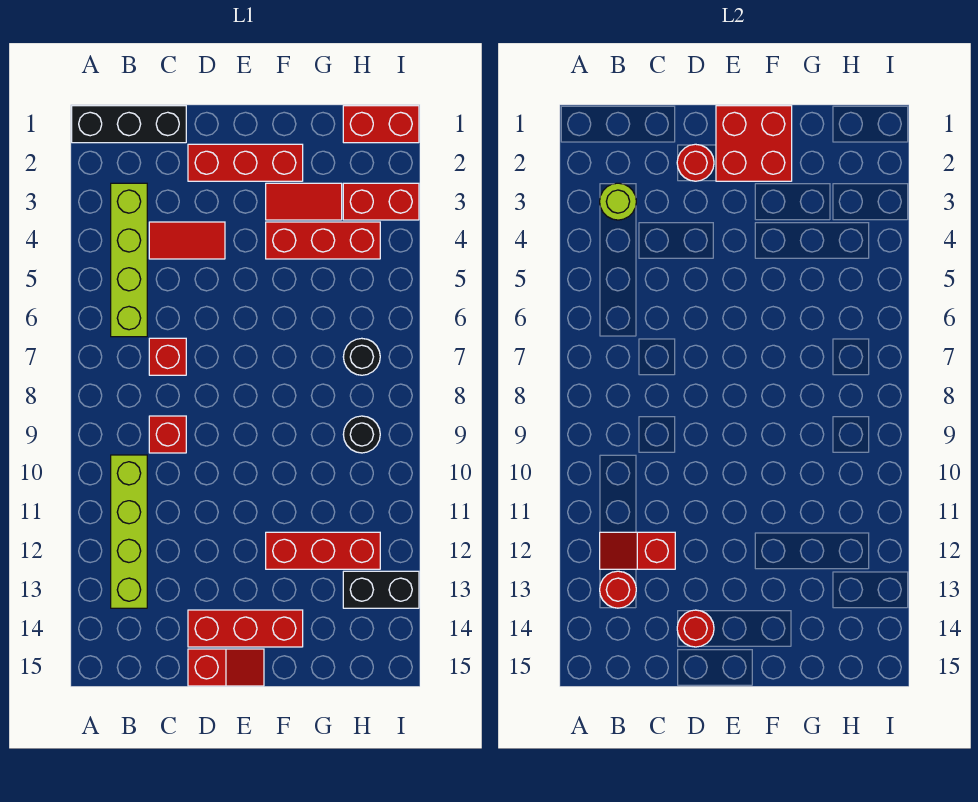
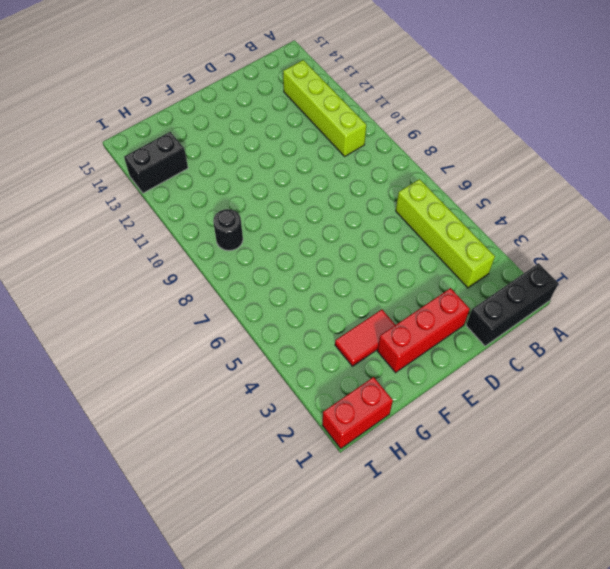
none -> red tile C4:D4 level 1
none -> red brick C7 level 1
none -> red brick C9 level 1

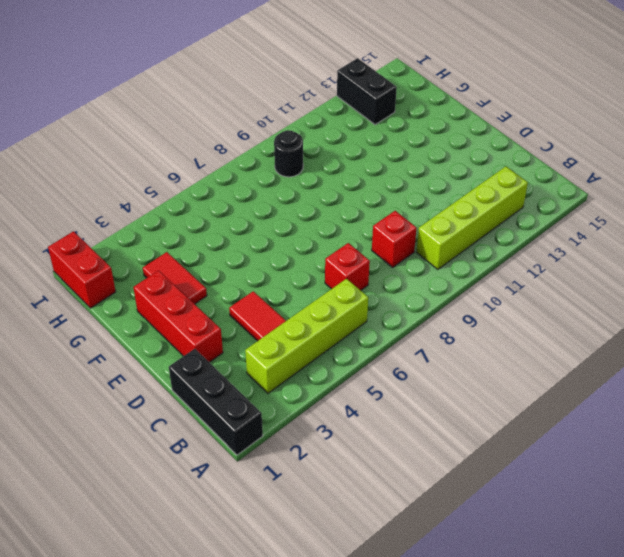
none -> red brick D14:F14 level 1
none -> red slope D15:E15 level 1 top D
none -> red brick F4:H4 level 1

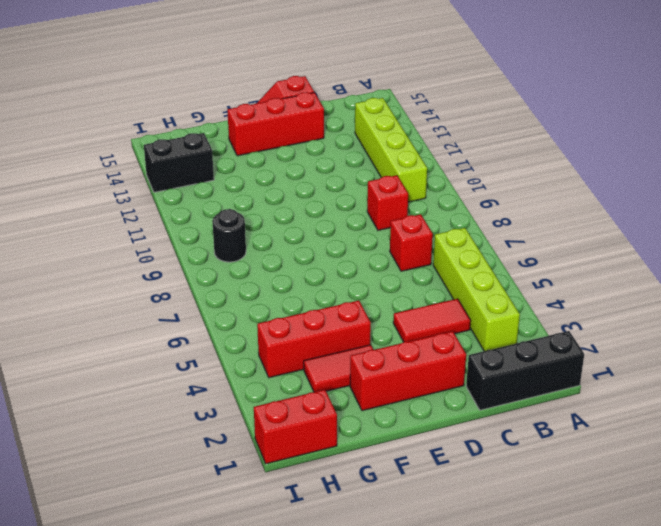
none -> red brick F12:H12 level 1
none -> red brick H3:I3 level 1
none -> black round brick H7 level 1

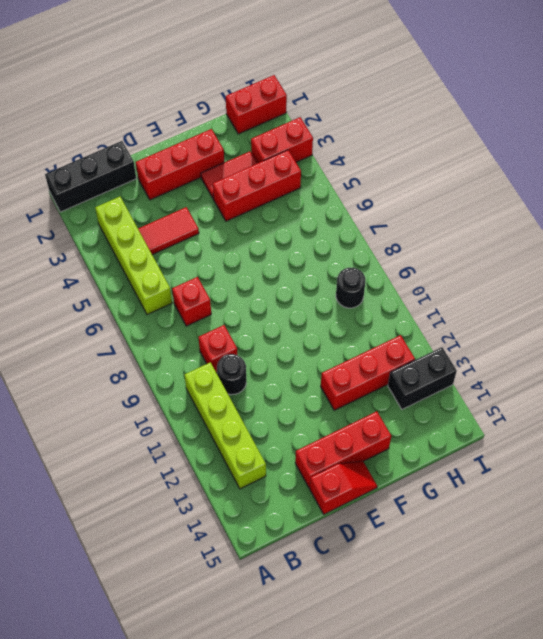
black round brick C10 level 1 -> black round brick H7 level 1
none -> lime round brick B3 level 2
none -> red slope B12:C12 level 2 top C
none -> red round brick B13 level 2

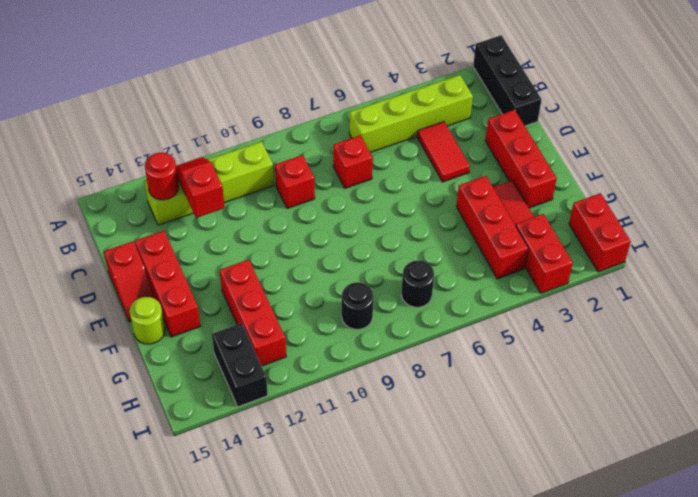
lime round brick F15 level 1 -> lime round brick B3 level 2
none -> red round brick D2 level 2
none -> red round brick D14 level 2
none -> red brick E1:F2 level 2

